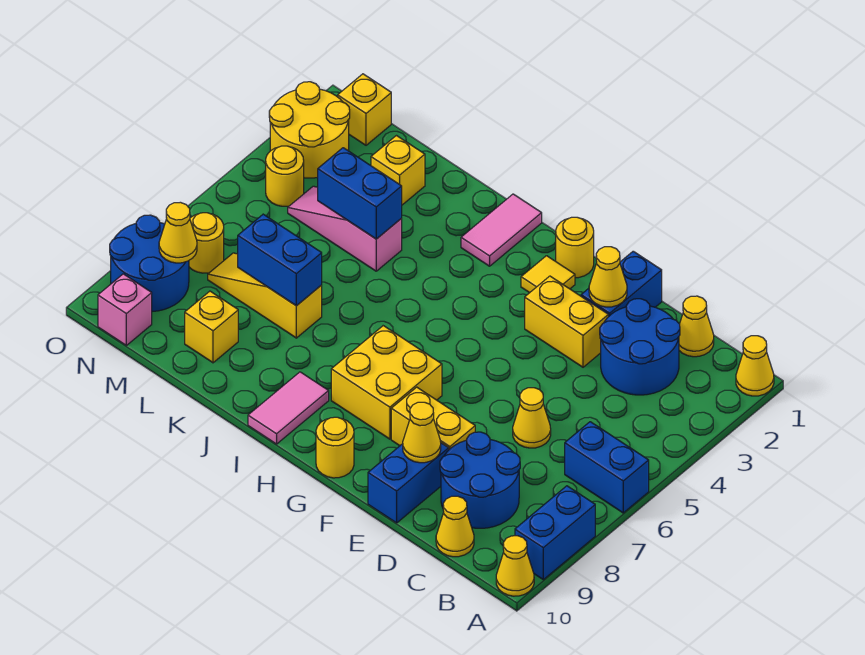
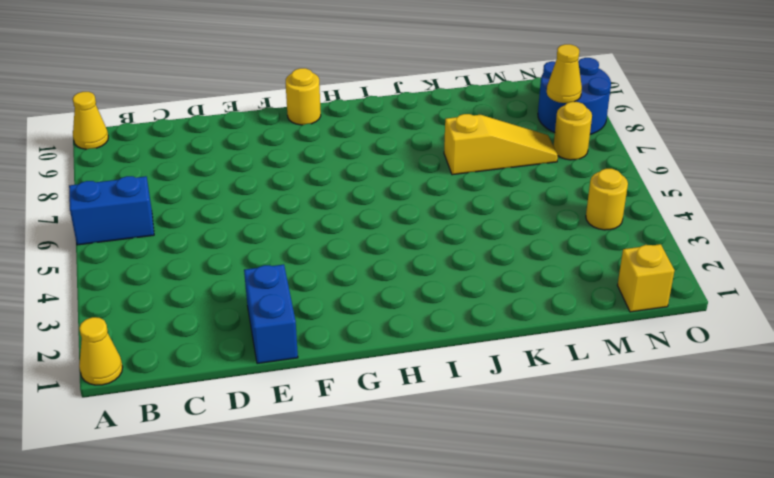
none -> blue brick A8:A9 level 1
none -> yellow cone C1 level 1
none -> blue round brick C2:D3 level 1
none -> blue round brick C8:D9 level 1

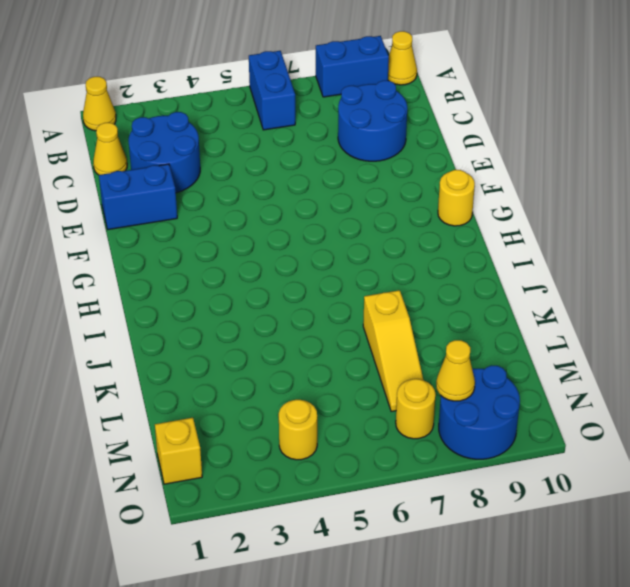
none -> yellow cone C10 level 1
none -> yellow cone D6 level 1
none -> yellow brick E3:F3 level 1
none -> yellow brick E8:F8 level 1

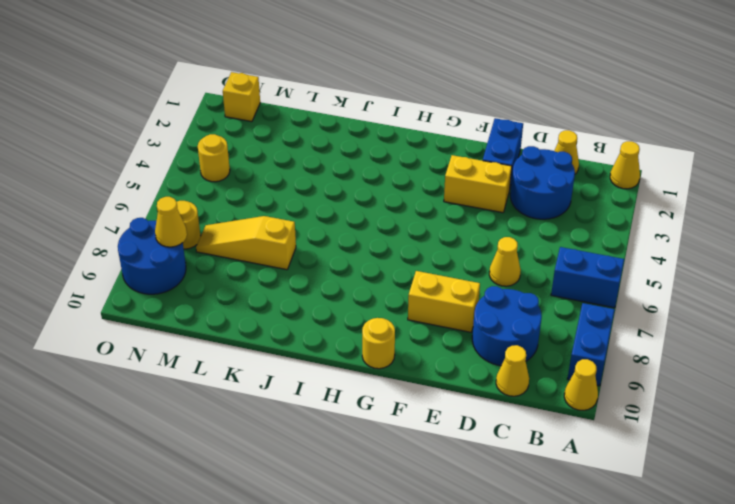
none -> blue brick E9:E10 level 1
none -> yellow round brick G1 level 1
none -> yellow tile G2 level 1
none -> yellow brick G7:H8 level 1

